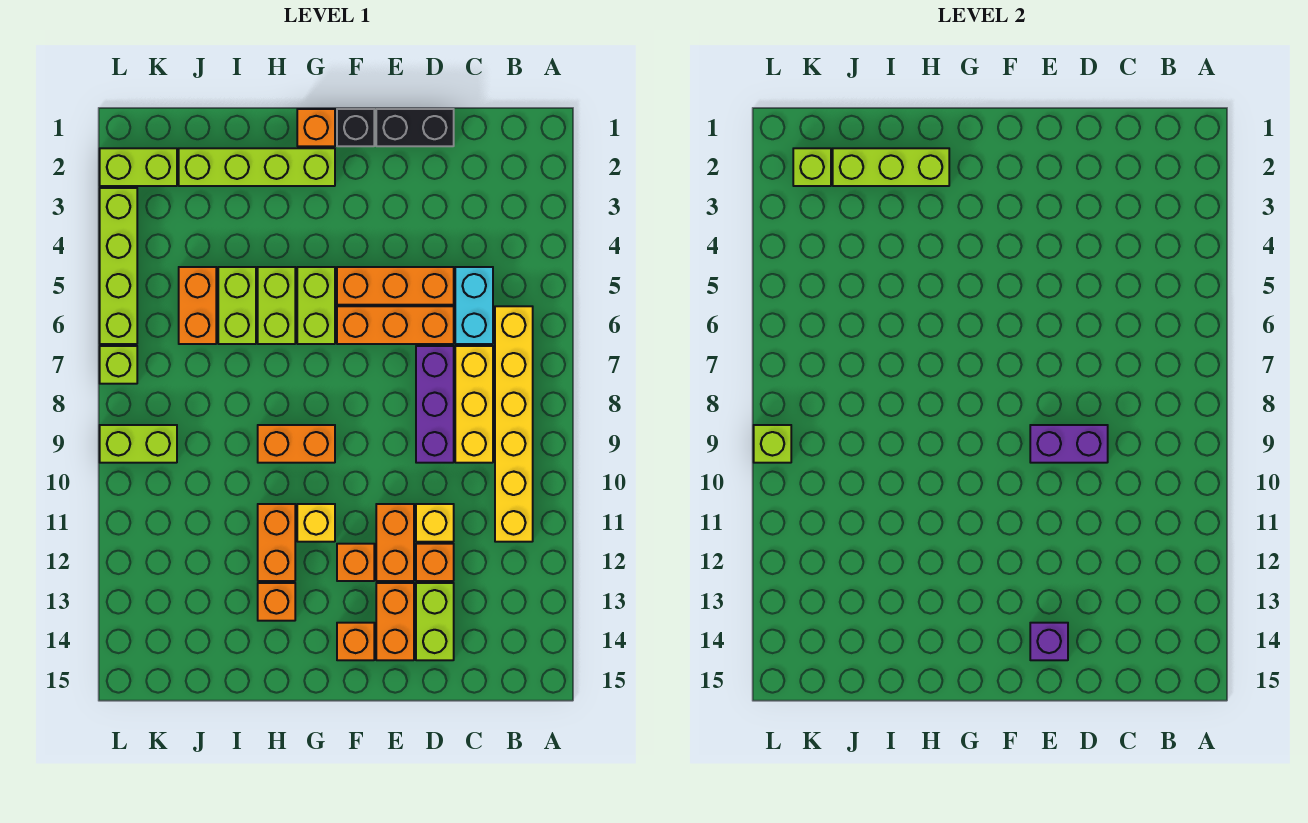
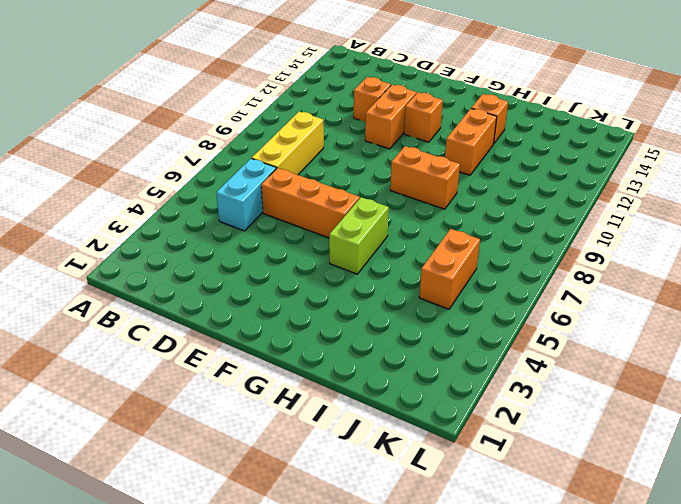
none -> yellow brick B6:B11 level 1
none -> black brick D1:E1 level 1
none -> orange brick D5:F5 level 1
none -> purple brick D7:D9 level 1

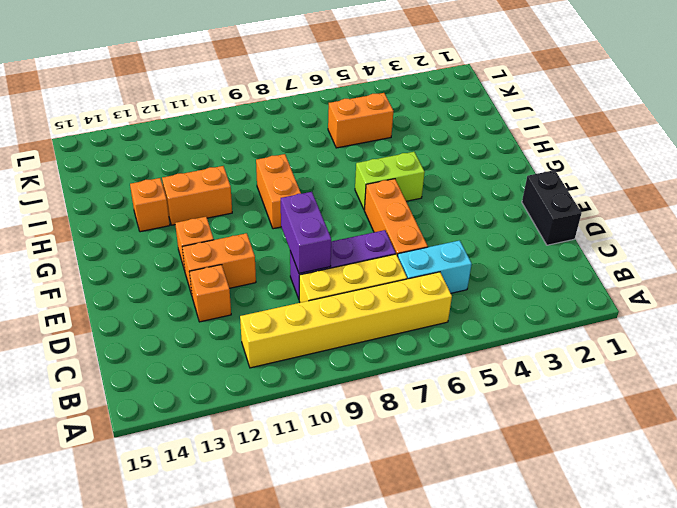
none -> orange brick D5:F5 level 1
none -> yellow brick D11 level 1
none -> lime brick D13:D14 level 1
none -> orange brick E13:E14 level 1

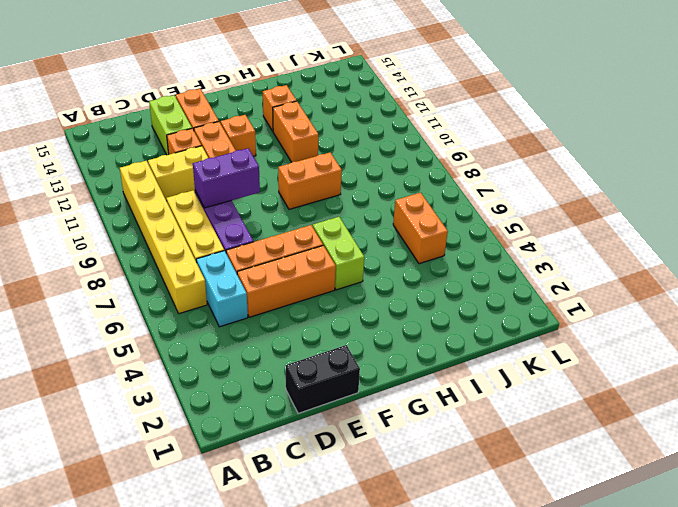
yellow brick C11:D11 level 1 -> yellow brick D11 level 1
none -> black brick F1 level 1
none -> orange brick F14 level 1
none -> orange brick G1 level 1
none -> lime brick G2:J2 level 1

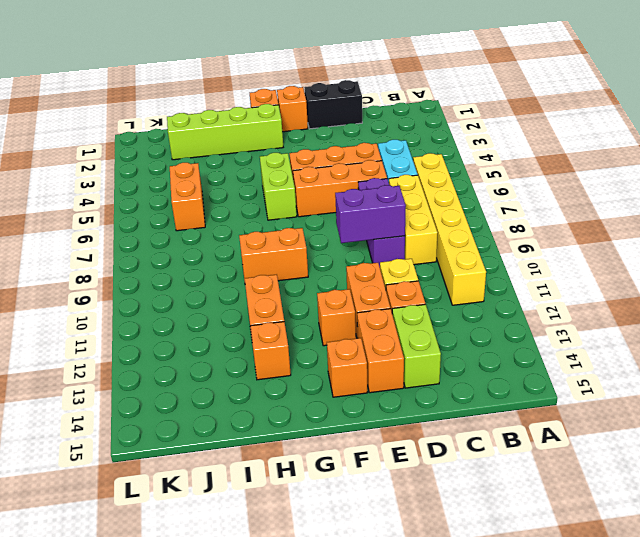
orange brick F1 level 1 -> black brick F1 level 1
none -> yellow brick G11 level 1
none -> lime brick H5:H6 level 1
none -> lime brick I5:I6 level 1
none -> lime brick K2:L2 level 1

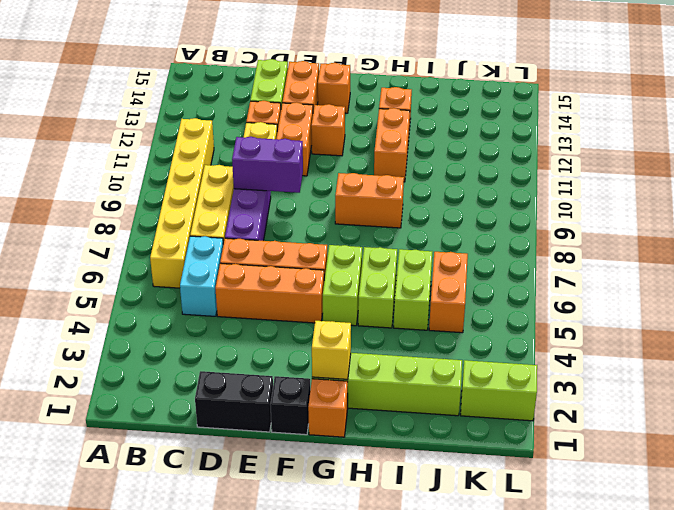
yellow brick G2 level 2 -> yellow brick G11 level 1
none -> lime brick K9:L9 level 1
none -> lime brick L3:L6 level 1
none -> lime brick L7 level 1
none -> purple brick E14 level 2

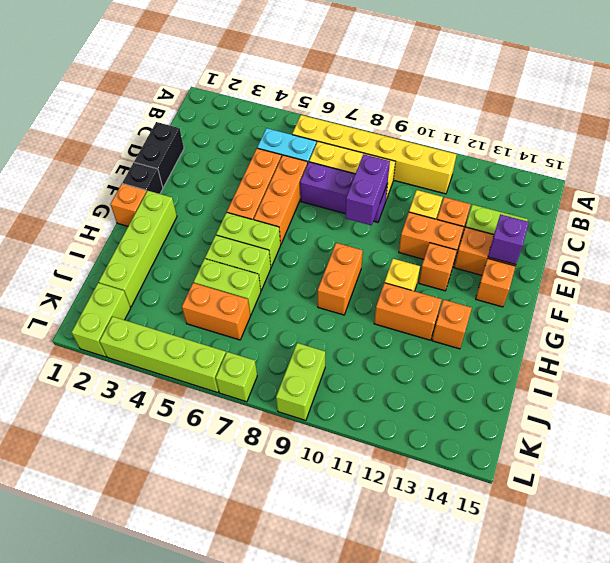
none -> lime brick H2:J2 level 2
none -> lime brick K2 level 2
none -> lime brick L9 level 2

